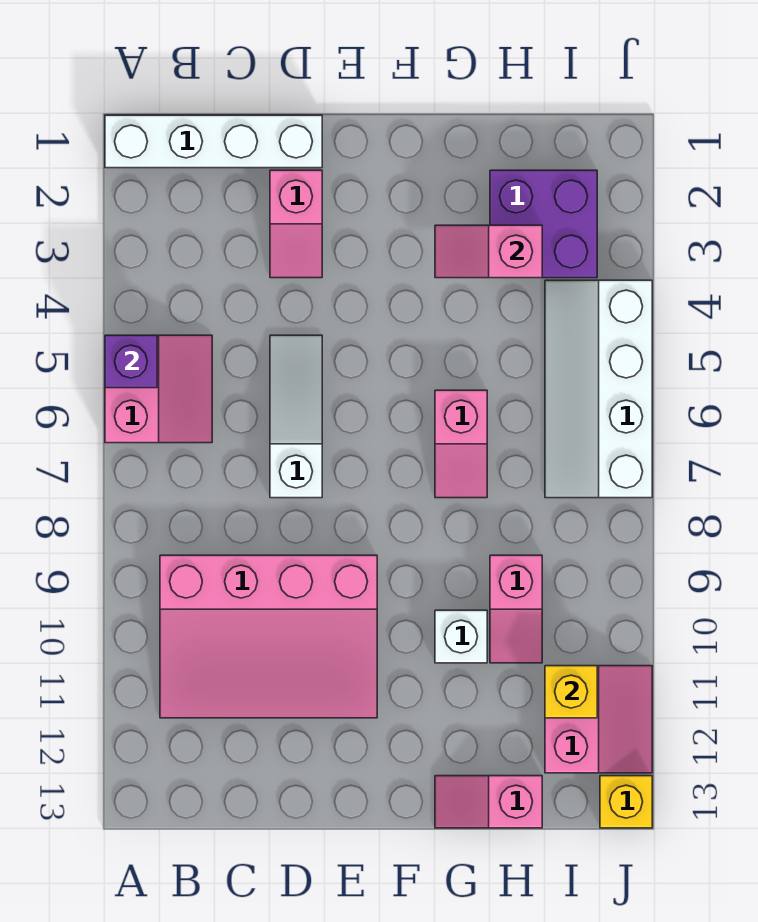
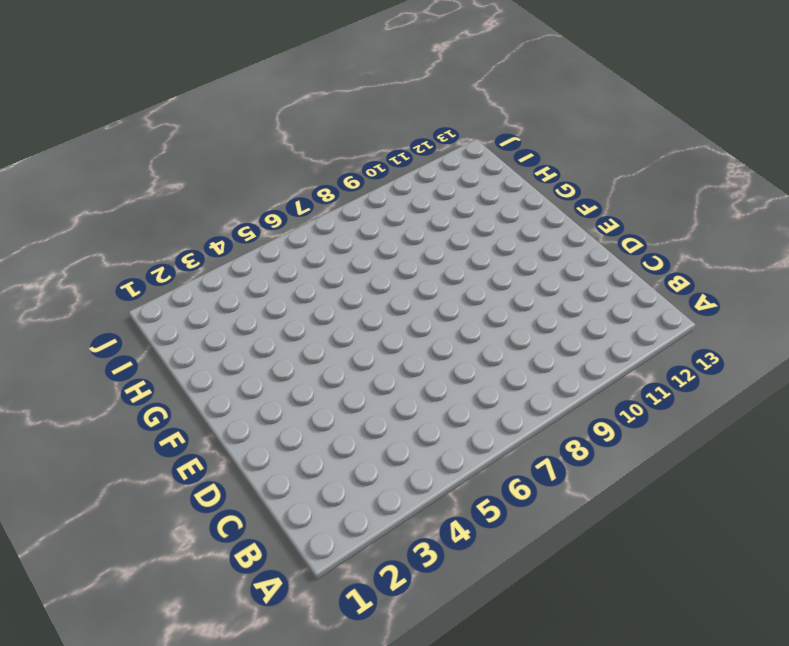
none -> white brick A1:D1 level 1
none -> pink slope A5:B6 level 1 top A
none -> pink slope B9:E11 level 1 top 9

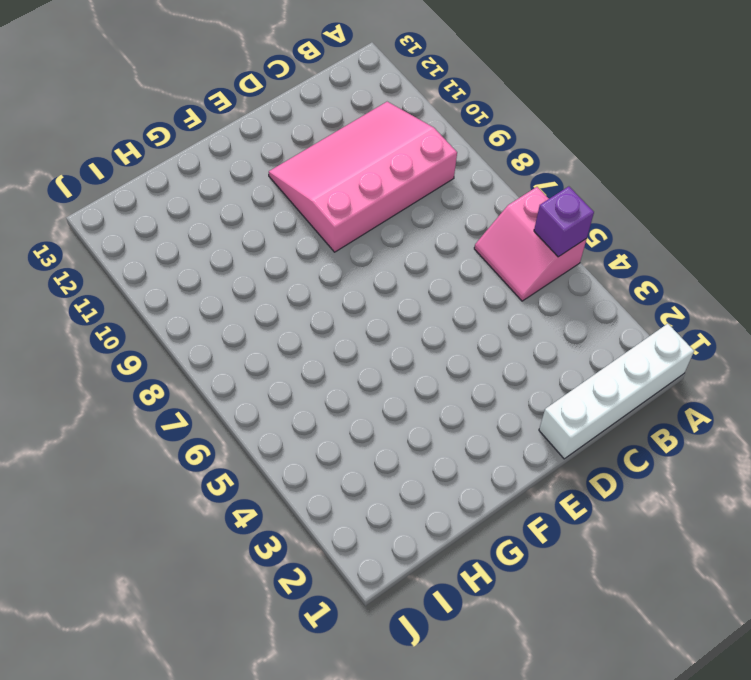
none -> pink slope D2:D3 level 1 top 2
none -> white slope D5:D7 level 1 top 7
none -> pink slope G6:G7 level 1 top 6

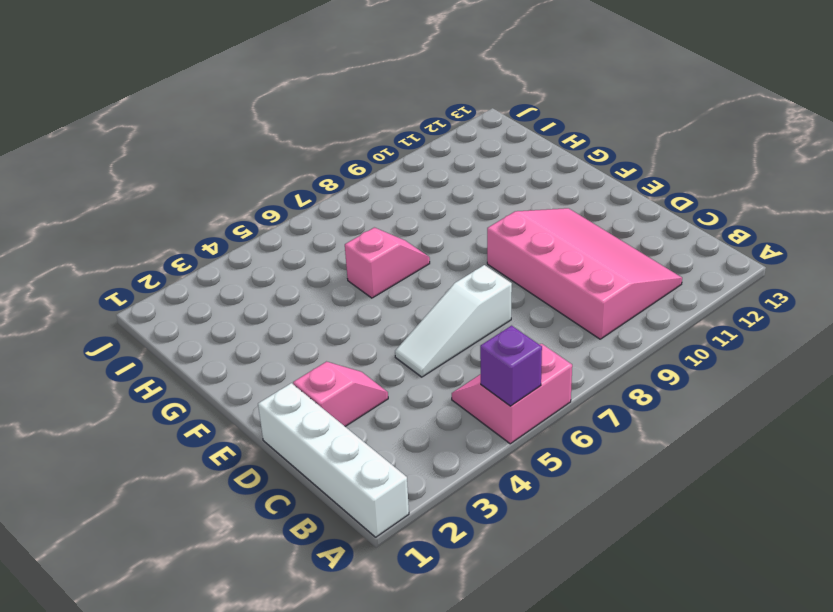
none -> white brick G10 level 1
none -> pink slope G13:H13 level 1 top H
none -> purple brick H2:I3 level 1

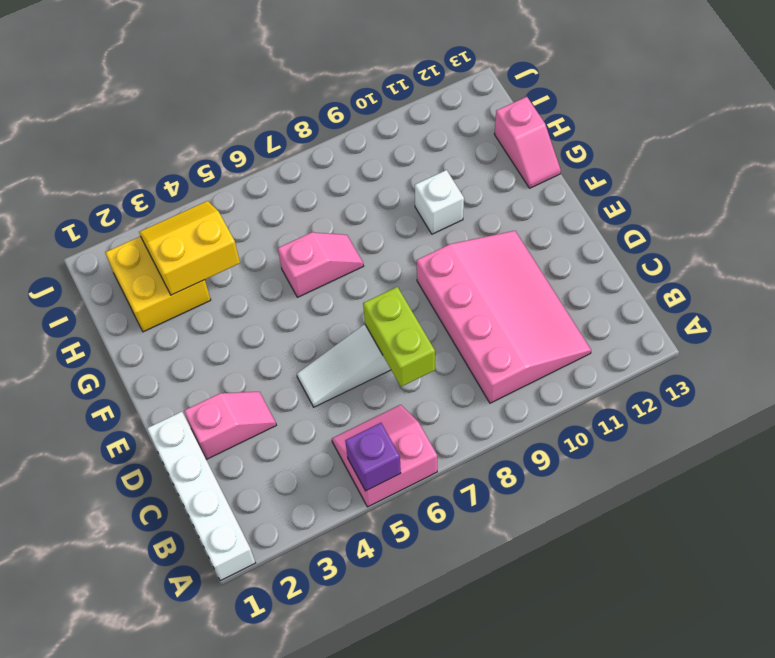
lime brick C7:D7 level 2 -> none
yellow brick H2:I3 level 1 -> purple brick H2:I3 level 1
yellow slope H3:I4 level 2 top H -> pink slope G3:H3 level 2 top H
none -> pink slope H9:H10 level 1 top 9
none -> white slope I4:J7 level 1 top J
none -> pink slope I11:J12 level 1 top I

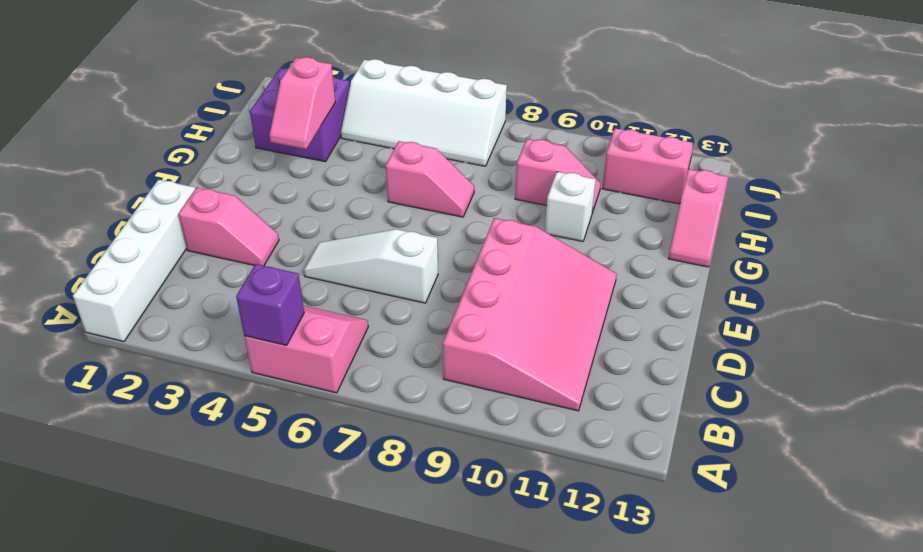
none -> yellow brick J13 level 1
none -> yellow brick I11 level 2

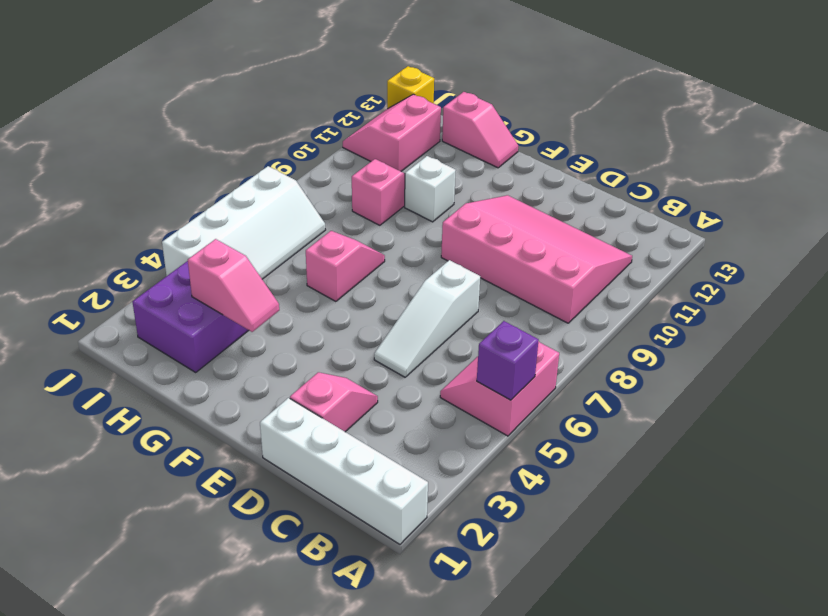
none -> yellow brick I11 level 2

